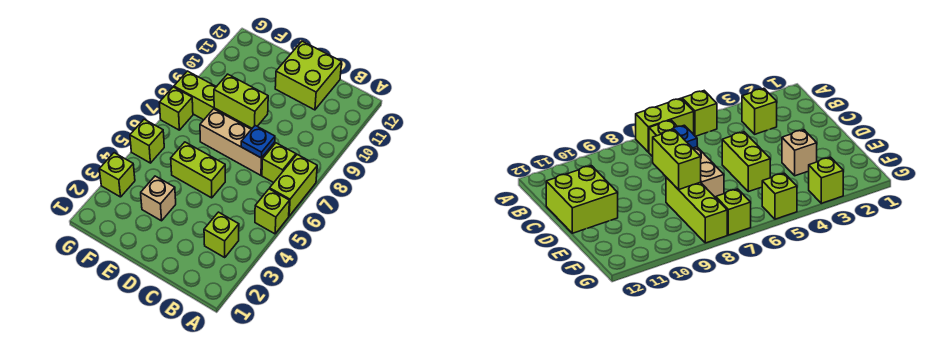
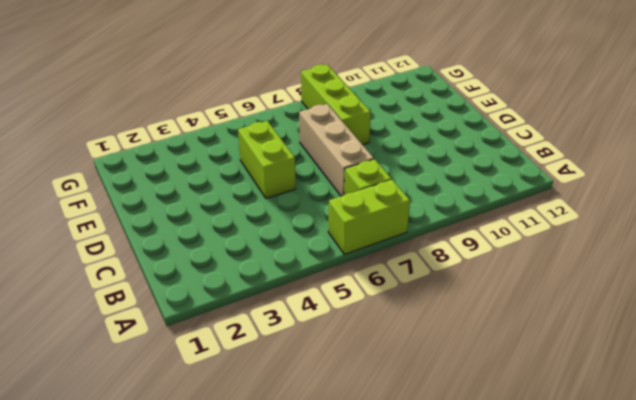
none -> lime brick A5 level 1
none -> lime brick B3 level 1
none -> lime brick C11:D12 level 1

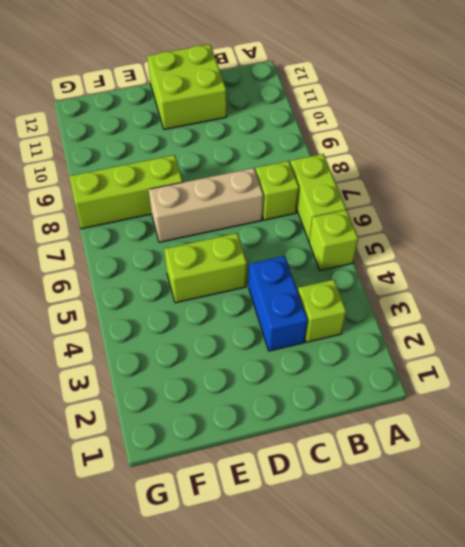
blue brick C3:C4 level 1 -> none
none -> tan brick E3 level 1
none -> lime brick G3 level 1
none -> lime brick G5 level 1

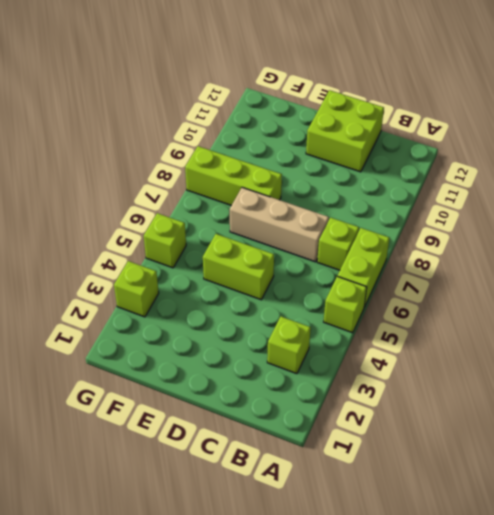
none -> tan brick E3 level 1
none -> lime brick G7 level 1
none -> blue plate C7 level 2

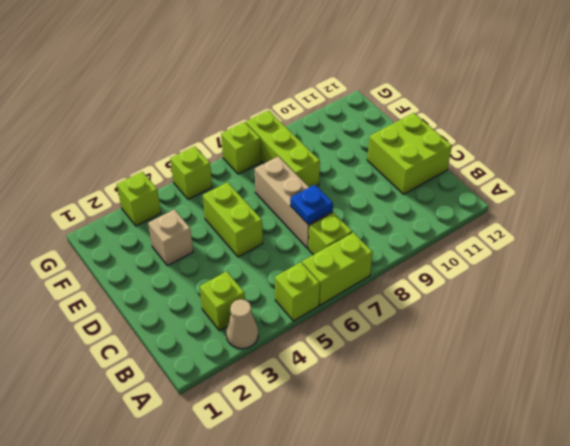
tan cone A3 level 1 -> none
none -> lime brick D8:E8 level 2

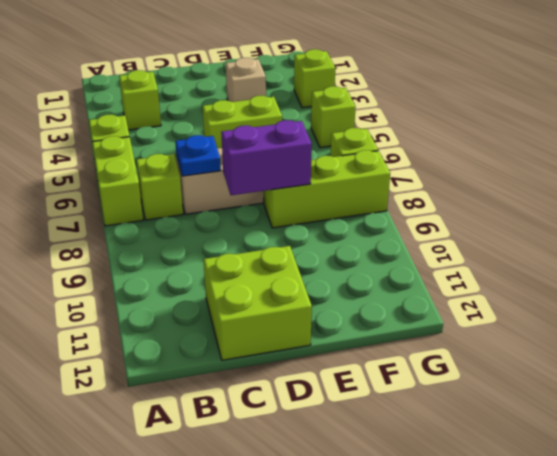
purple brick D8:E8 level 2 -> lime brick D8:E8 level 2

